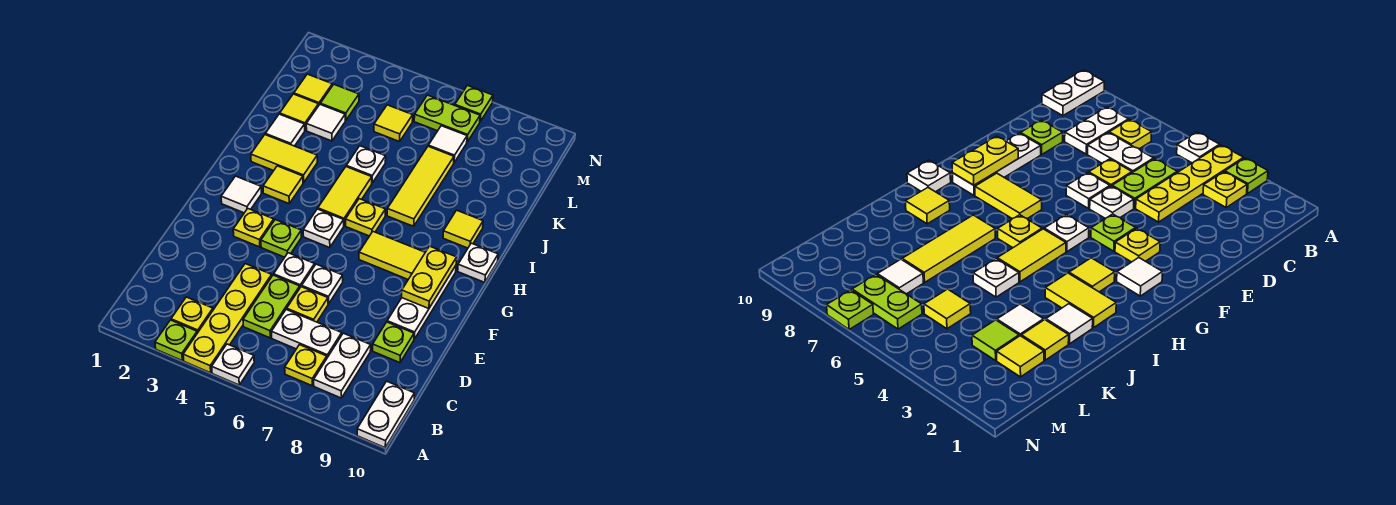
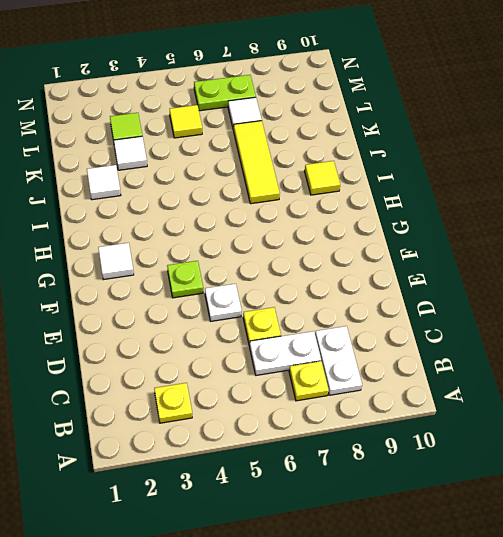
none -> lime plate A3 level 1
none -> yellow plate A4:D4 level 1
none -> white plate A5 level 1
none -> white plate A10:B10 level 1

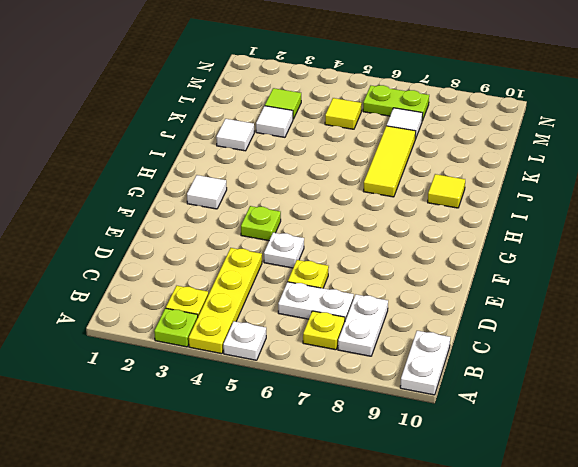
none -> lime plate C5:D5 level 1
none -> lime plate D9 level 1
none -> white plate E6 level 1
none -> white plate E9:G9 level 1

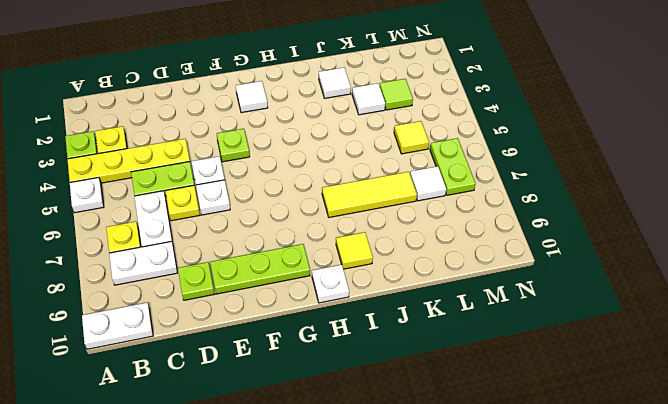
lime plate E9:G9 level 1 -> white plate E9:G9 level 1
none -> yellow plate F3 level 1
none -> white plate G5 level 1
none -> yellow tile G7:G8 level 1
none -> yellow tile H3 level 1

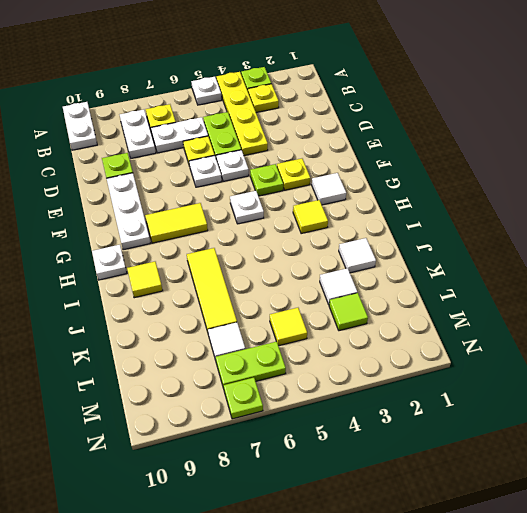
none -> yellow tile H5:I5 level 1
none -> yellow plate H6 level 1
none -> yellow tile I2:I3 level 1
none -> white plate J5 level 1

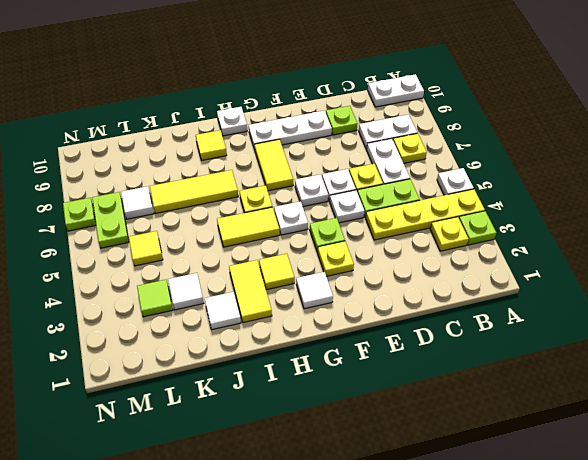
white plate F6 level 1 -> white plate J5 level 1
none -> yellow tile K2 level 1
none -> yellow tile L2 level 1
none -> yellow plate F9:G9 level 2

